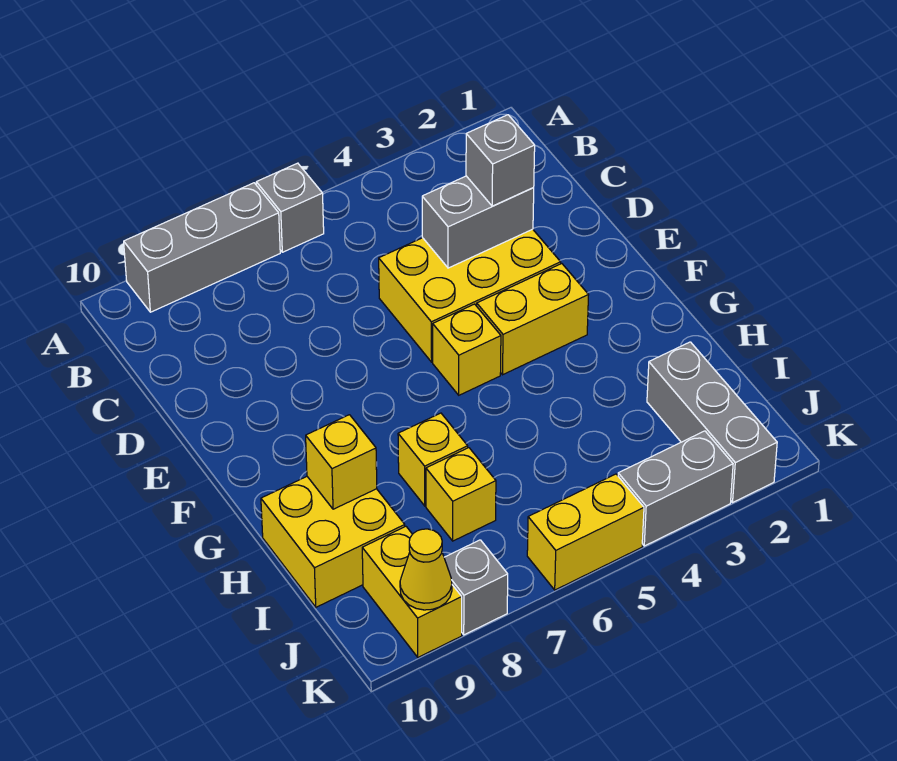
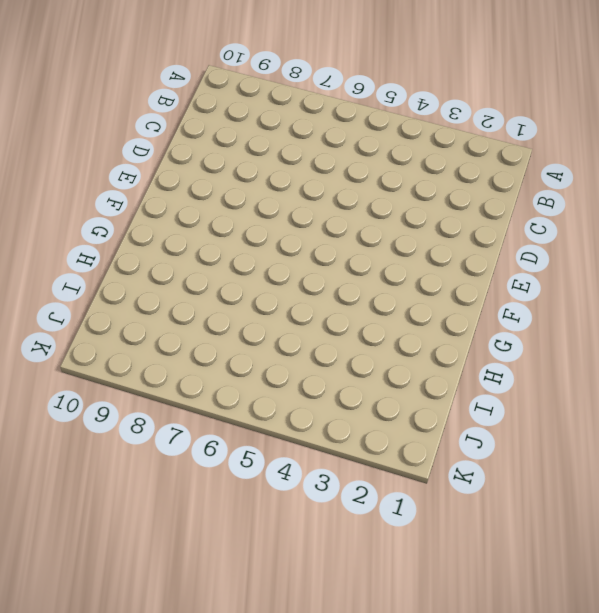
none -> grey brick A6 level 1
none -> grey brick A7:A9 level 1
none -> yellow brick D3:E5 level 1

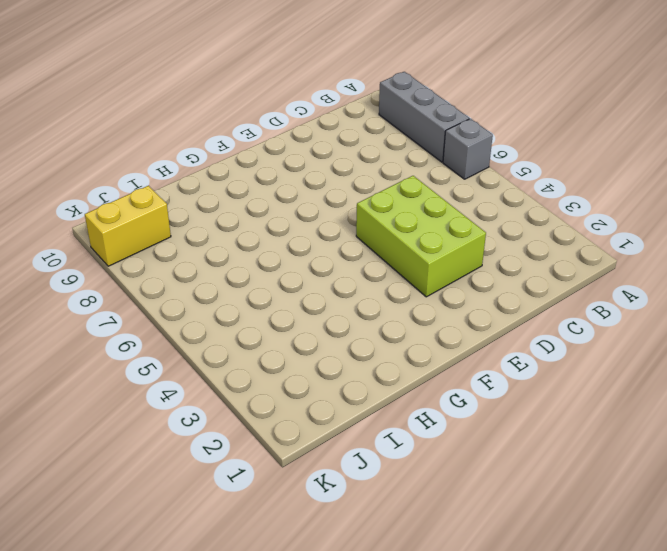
lime brick D3:E5 level 1 -> yellow brick D3:E5 level 1
none -> yellow brick F3:F4 level 1
none -> yellow brick F5 level 1
none -> yellow brick H7 level 1

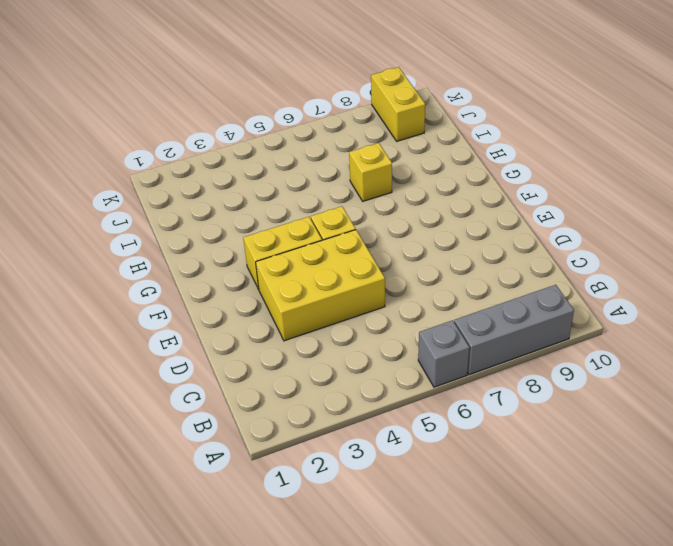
none -> yellow brick H9:I10 level 1
none -> grey brick I2:K2 level 1
none -> yellow brick I7 level 1

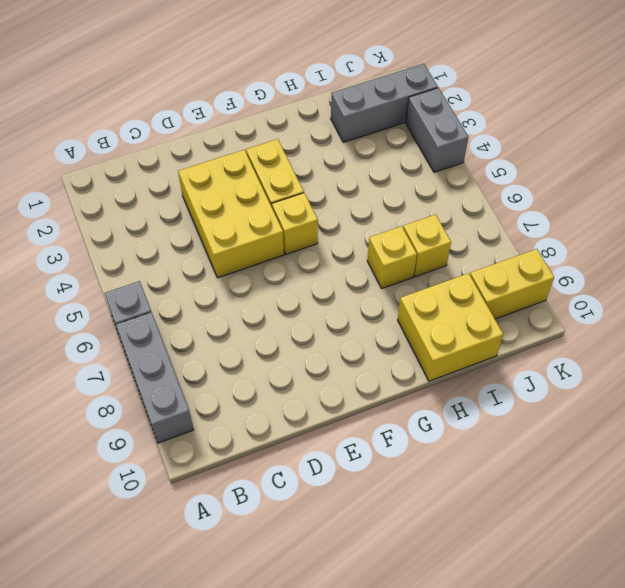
none -> yellow brick K5:K6 level 1
none -> grey brick K8 level 1
none -> grey brick D3:D4 level 2

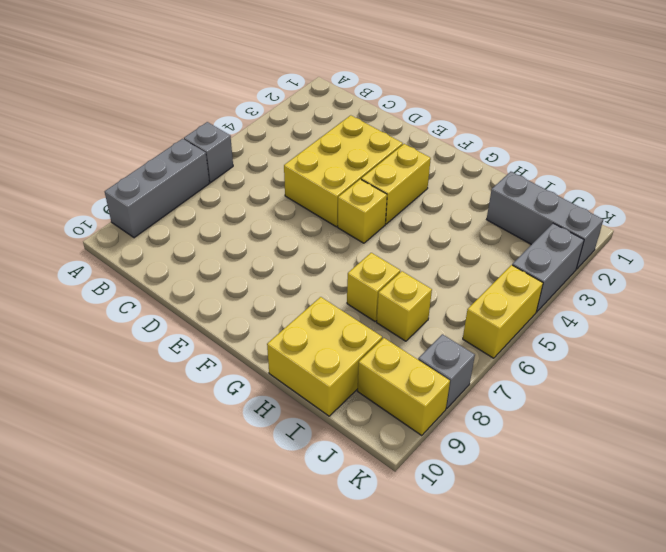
none -> grey brick D3:D4 level 2
none -> yellow brick H9 level 2
none -> yellow cone K9 level 2

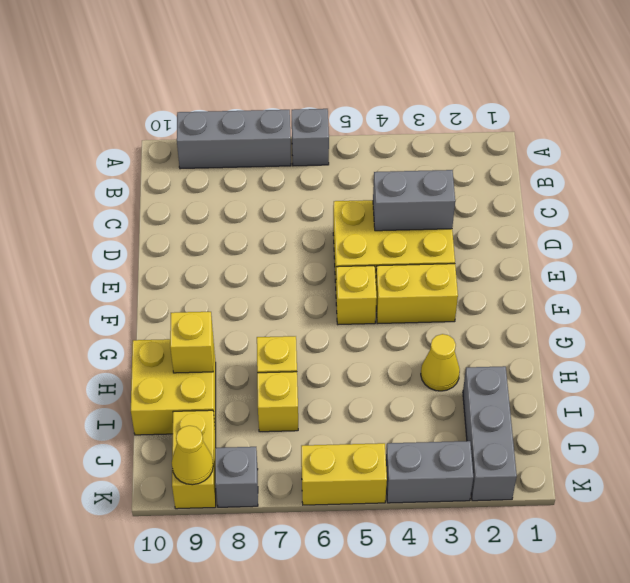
yellow cone H3 level 1 -> none
none -> grey brick D3 level 3

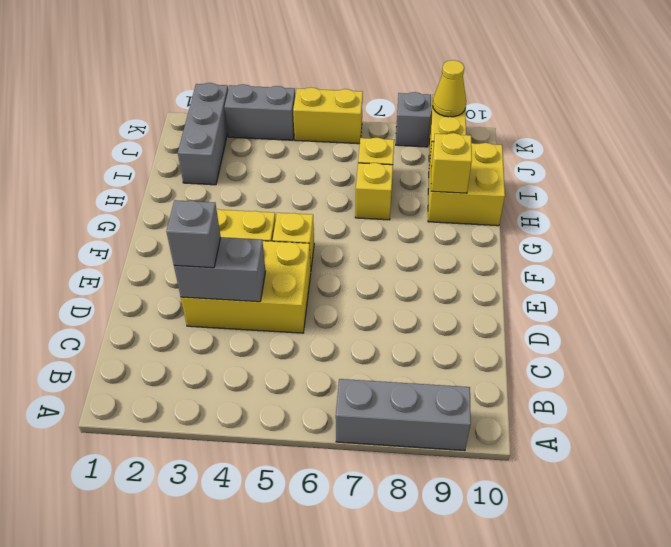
none -> grey brick A6 level 1

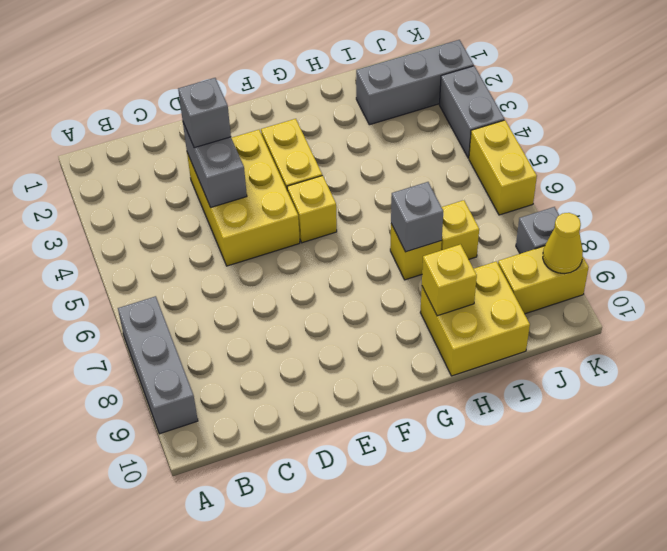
grey brick H7 level 2 -> grey brick A6 level 1

